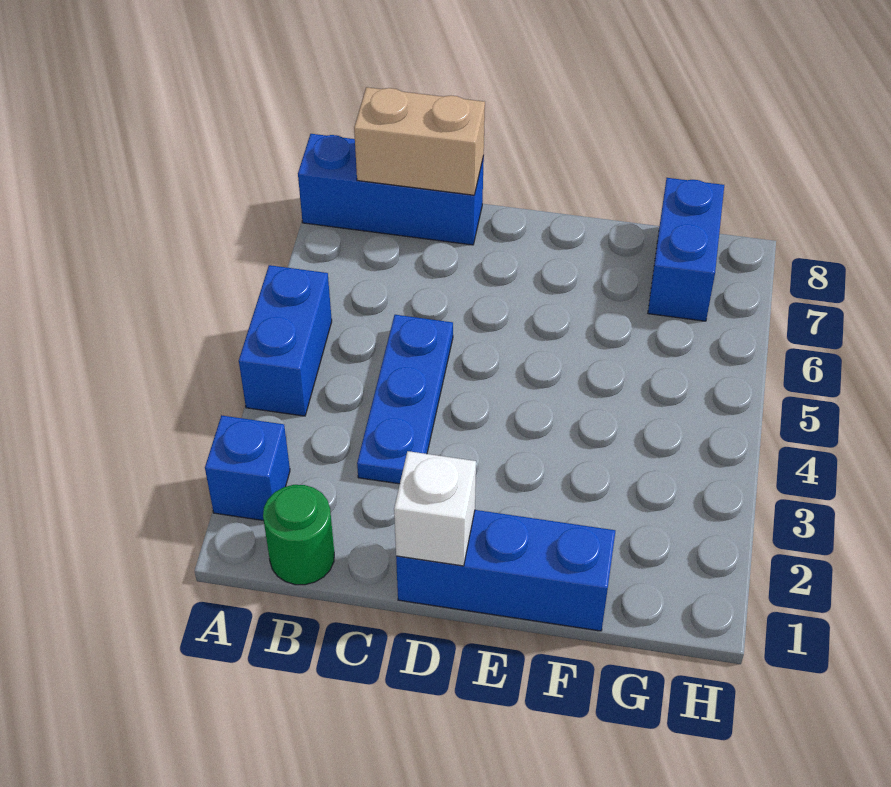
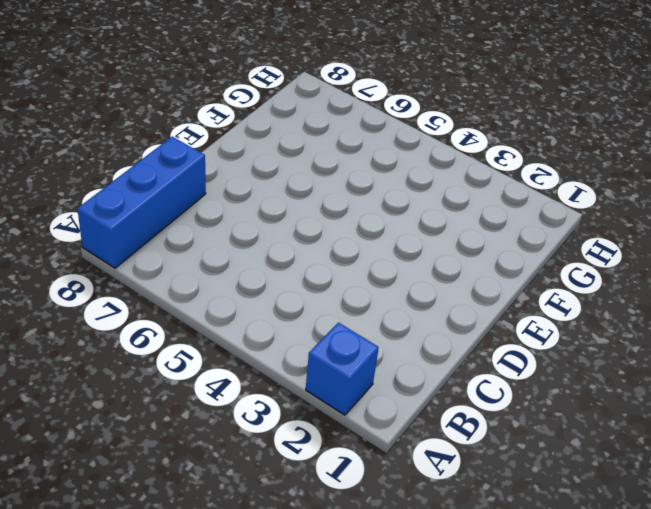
none -> blue brick A4:A5 level 1
none -> green round brick B1 level 1

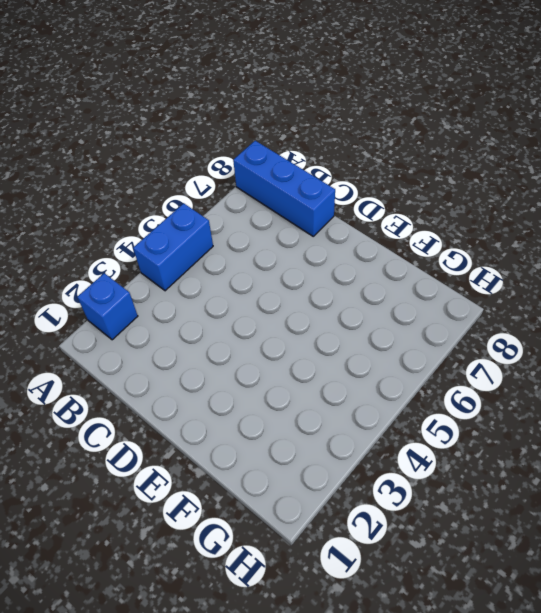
none -> green round brick B1 level 1
none -> blue plate C3:C5 level 1

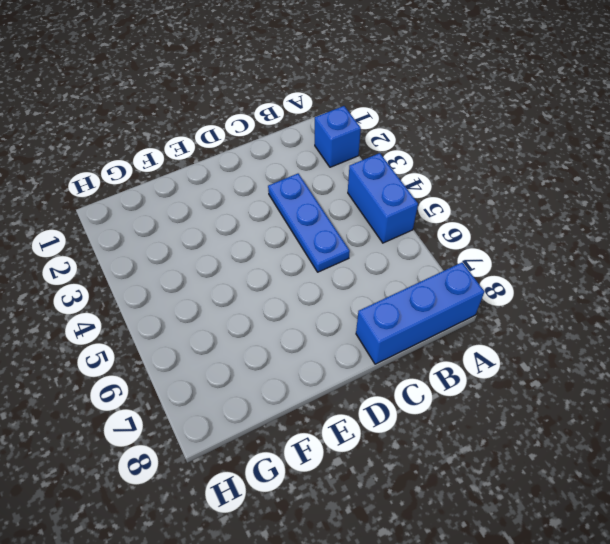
none -> green round brick B1 level 1
none -> blue brick D1:F1 level 1

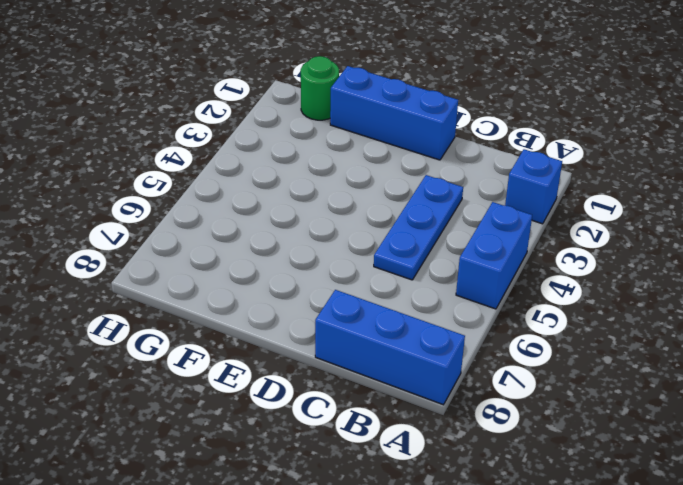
green round brick G1 level 1 -> green round brick B1 level 1
none -> blue brick G7:G8 level 1
none -> tan brick B8:C8 level 2

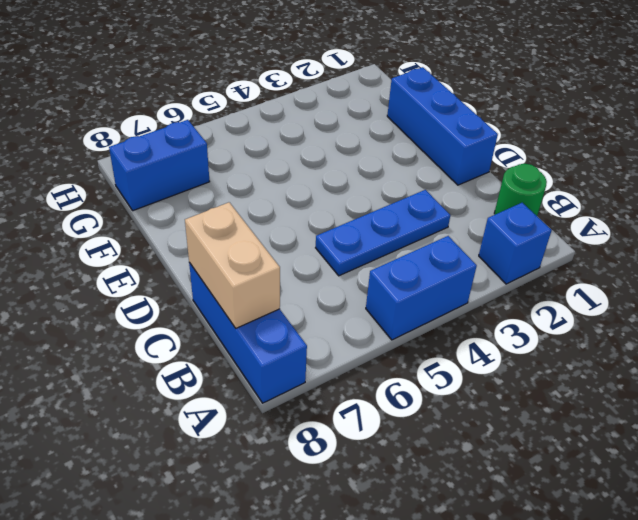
none -> white brick D1 level 2

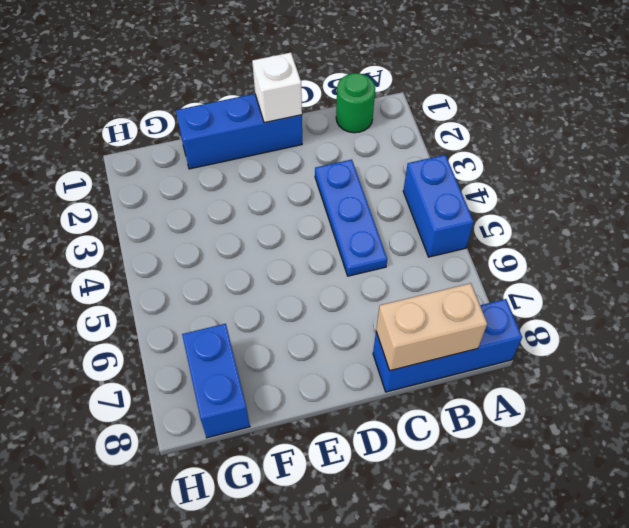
none -> blue brick A2 level 1

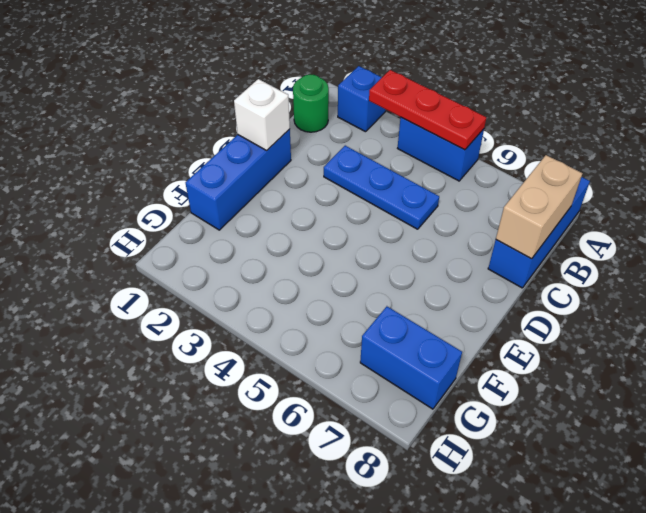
red plate A3:A5 level 2 -> none

